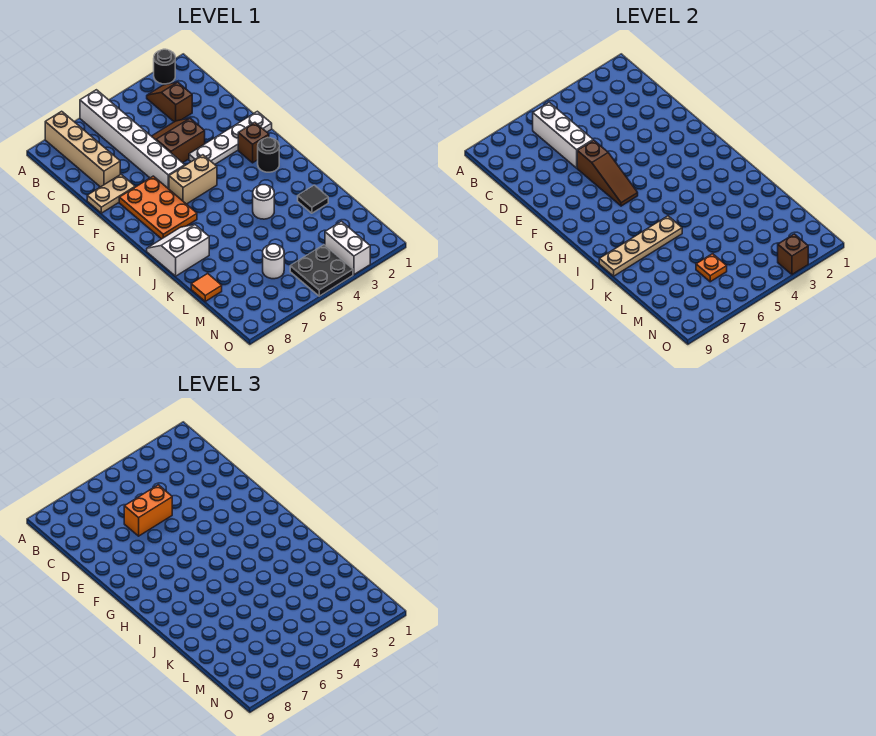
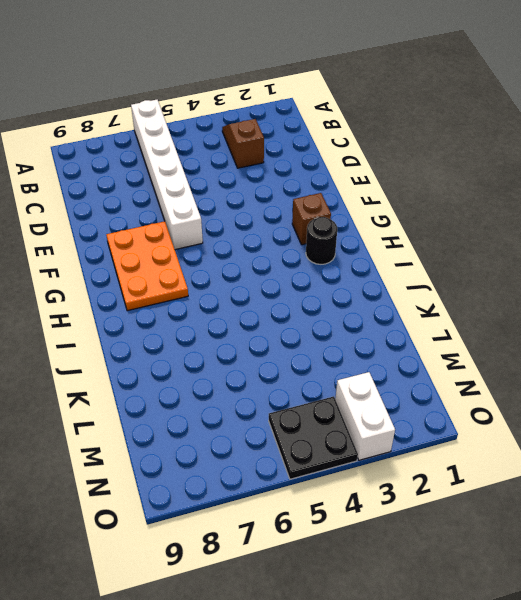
none -> black round brick A2 level 1
none -> tan brick A8:D8 level 1
none -> brown slope D4:E5 level 1 top E

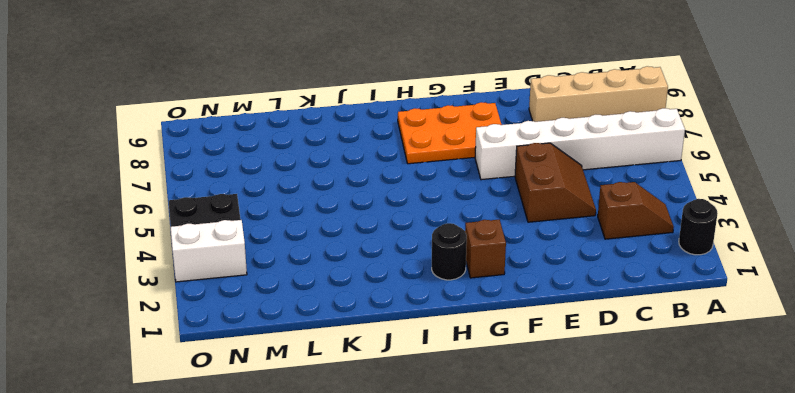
none -> tan plate E8:E9 level 1
none -> white plate F1:F4 level 1
none -> tan brick G5:G6 level 1

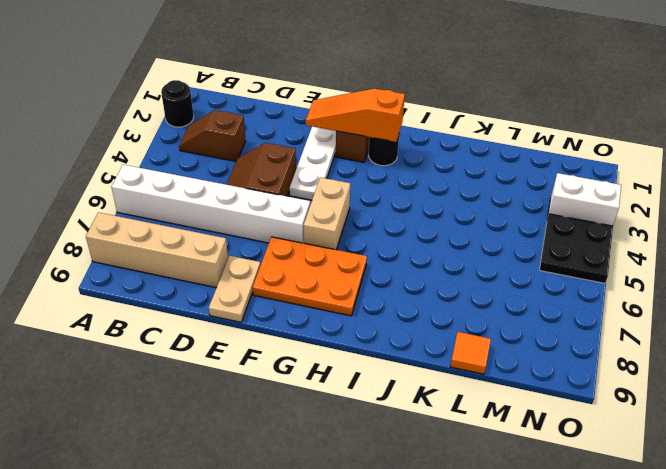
orange slope F2:H2 level 2 top H -> none
none -> white slope I8:J9 level 1 top J
none -> white round brick J4 level 1
none -> black tile K2 level 1

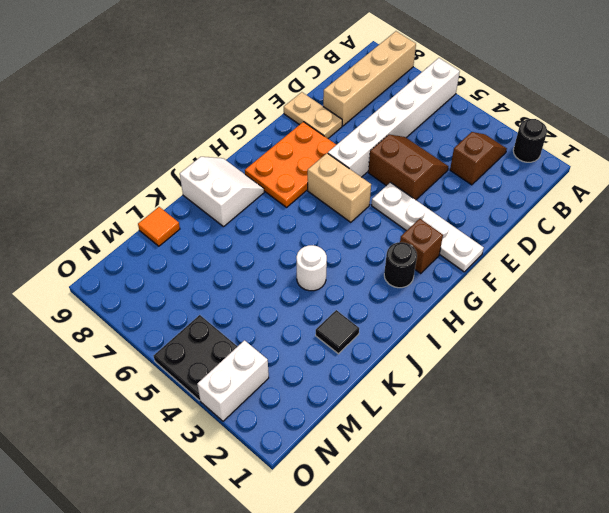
none -> white round brick M6 level 1
none -> white brick B6:D6 level 2
none -> brown slope E6:G6 level 2 top E

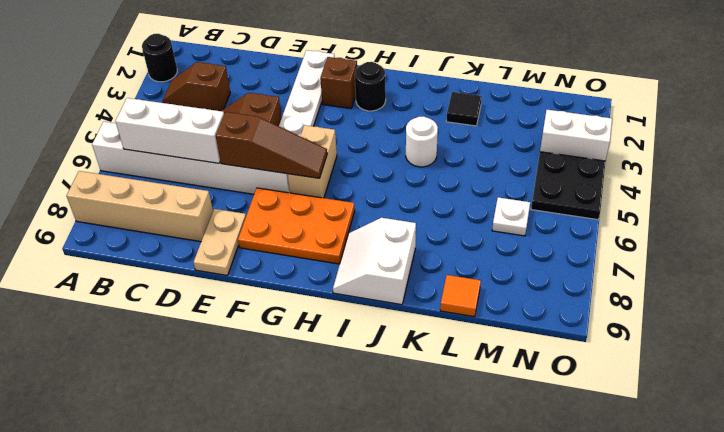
white plate M6 level 1 -> white round brick M6 level 1
none -> tan plate J6:J9 level 2
none -> orange plate M6 level 2
none -> brown brick O3 level 2

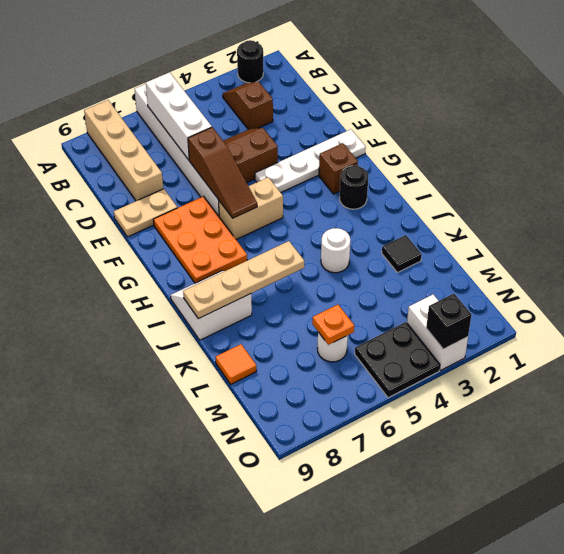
black brick O3 level 2 -> brown brick O3 level 2
none -> orange brick D5:D6 level 3

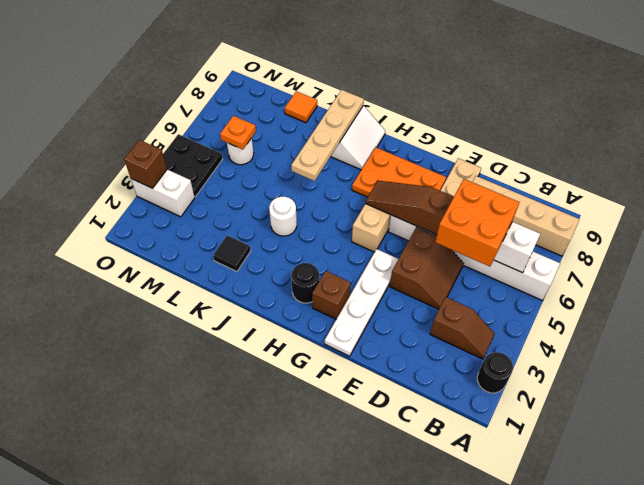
orange brick C5:D6 level 3 -> orange brick D5:D6 level 3

